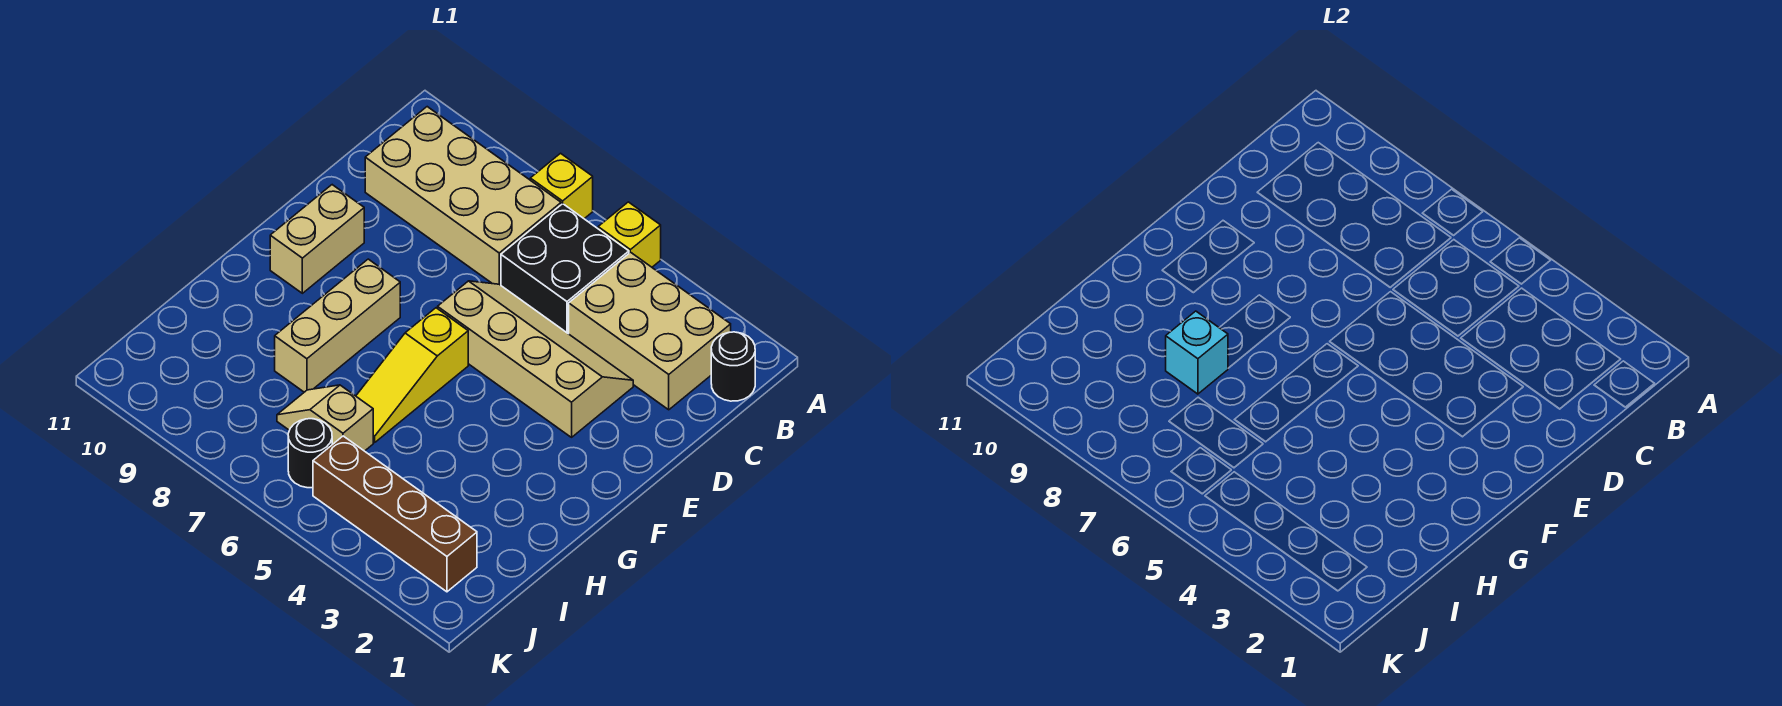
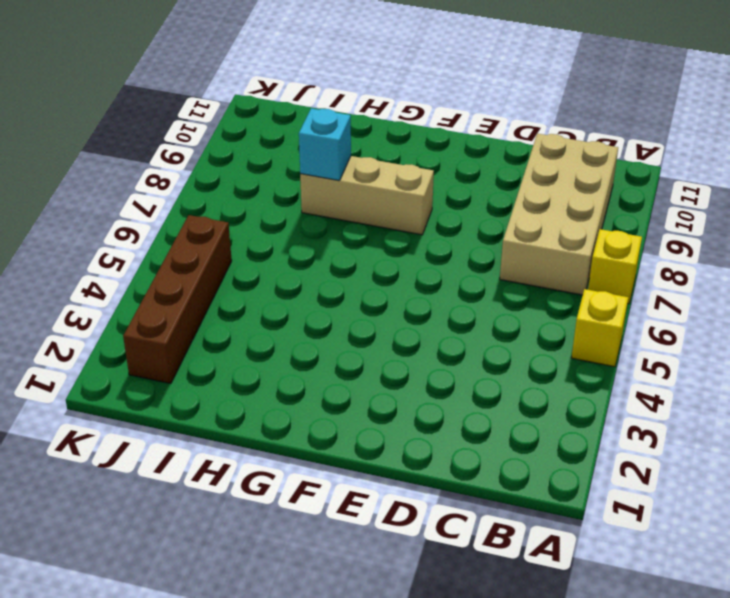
none -> black round brick B1 level 1
none -> tan brick B2:C4 level 1
none -> black brick B5:C6 level 1

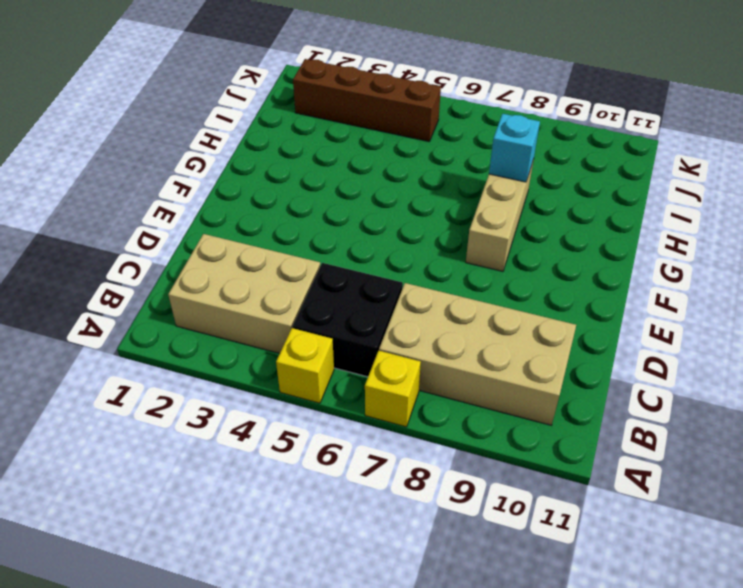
none -> black round brick B1 level 1
none -> tan slope D3:E6 level 1 top E
none -> tan brick E10:F10 level 1

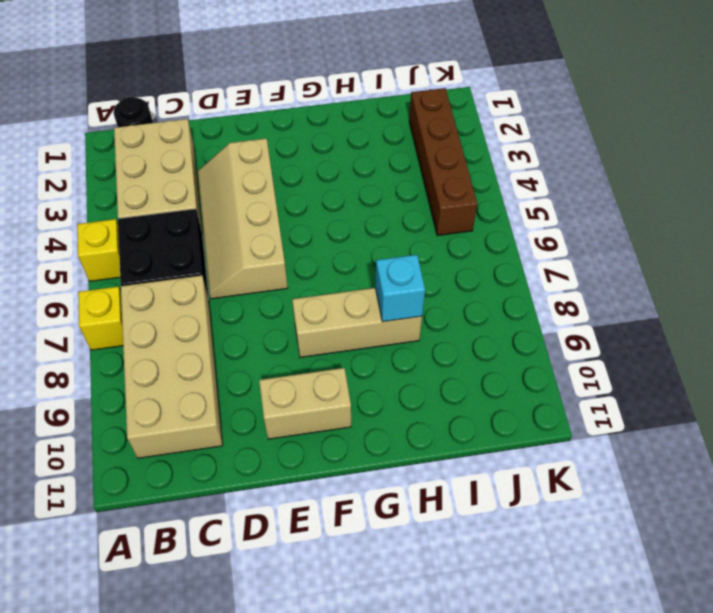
none -> yellow slope F6:H6 level 1 top F
none -> tan slope I6:I7 level 1 top 6
none -> black round brick J6 level 1

